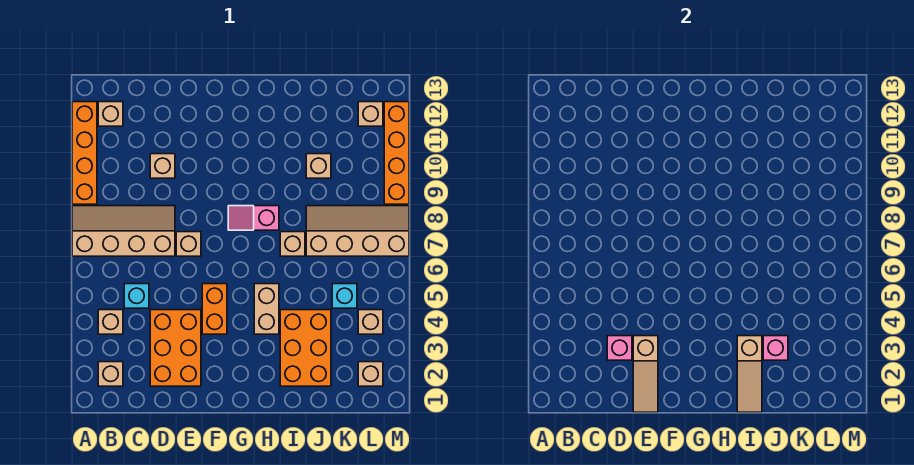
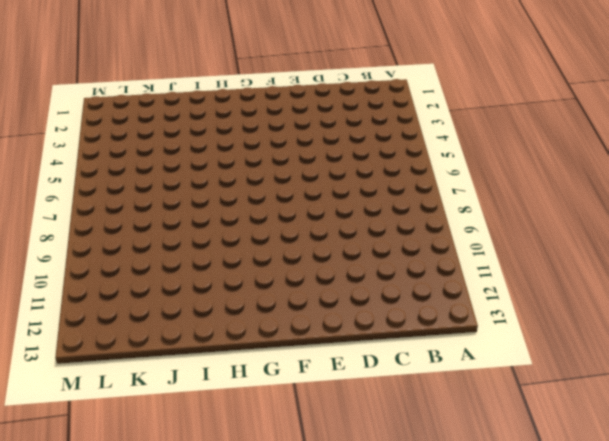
none -> tan slope A7:D8 level 1 top 7
none -> orange brick A9:A12 level 1
none -> tan brick B2 level 1

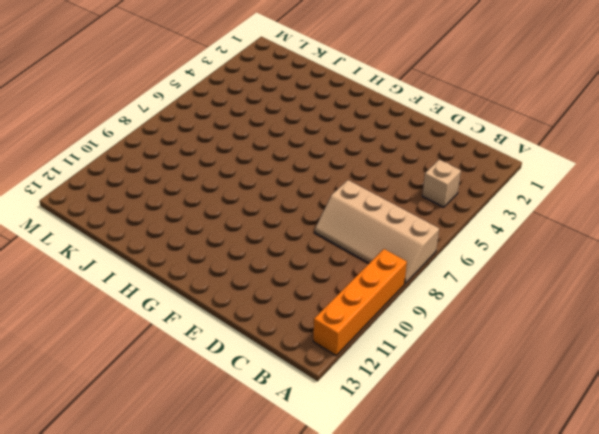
none -> tan brick B2 level 1
none -> tan brick B12 level 1
none -> cyan brick C5 level 1

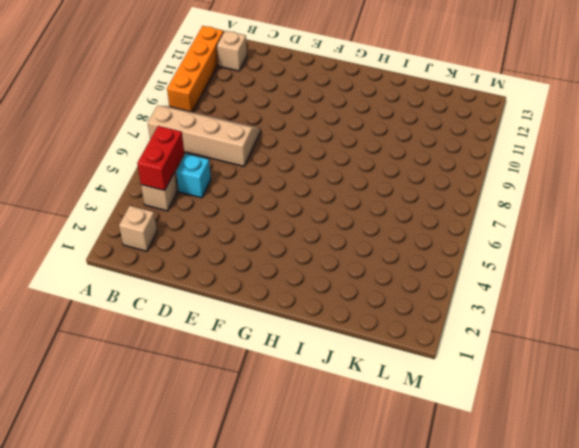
red brick B4:B5 level 2 -> none
none -> orange brick D2:E4 level 1
none -> tan brick D10 level 1
none -> tan brick E7 level 1

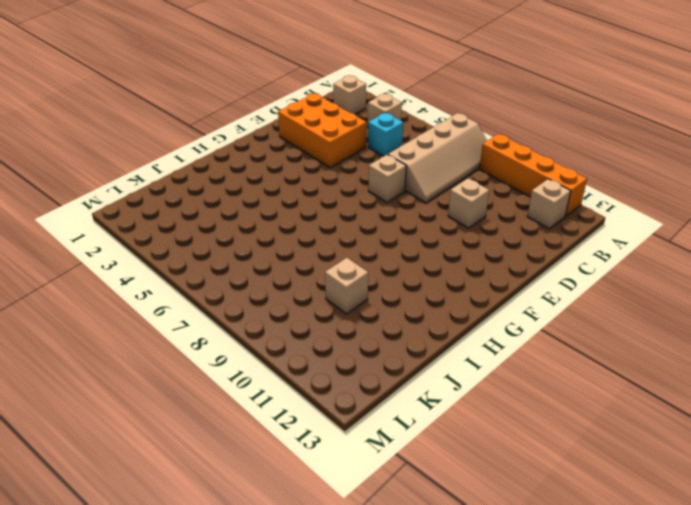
none -> orange brick F4:F5 level 1
none -> pink slope G8:H8 level 1 top H
none -> tan brick H4:H5 level 1

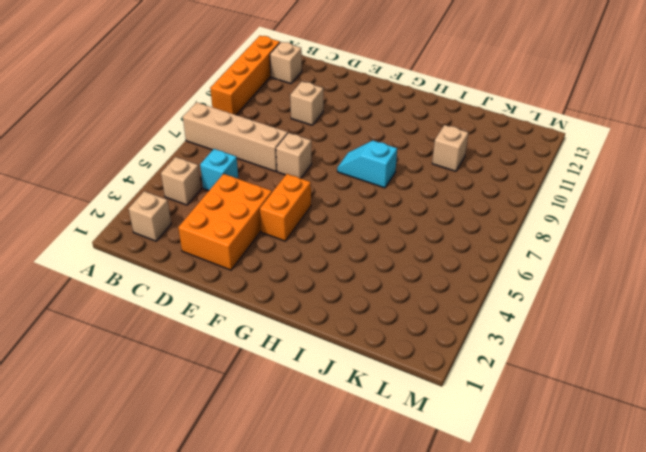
cyan slope G8:H8 level 1 top H -> pink slope G8:H8 level 1 top H
none -> tan brick H4:H5 level 1
none -> orange brick I2:J4 level 1
none -> tan brick I7 level 1

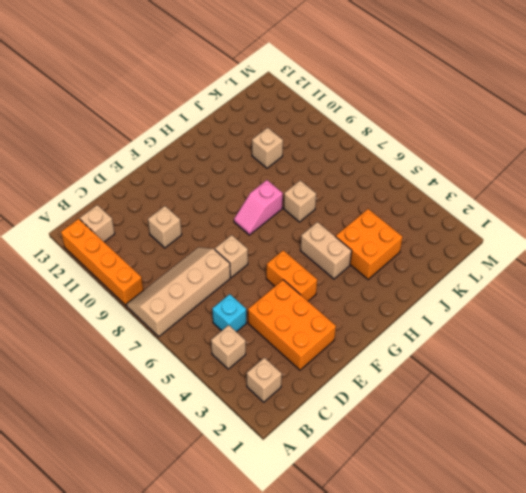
orange brick I3:J4 level 1 -> orange brick I2:J4 level 1
none -> tan slope J7:M8 level 1 top 7
none -> cyan brick K5 level 1
none -> tan brick L2 level 1

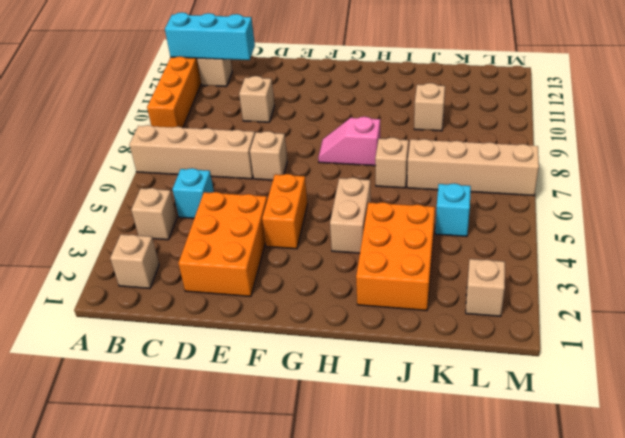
cyan brick A12:C12 level 2 -> none
none -> tan brick L4 level 1
none -> tan brick L12 level 1
none -> orange brick M9:M12 level 1

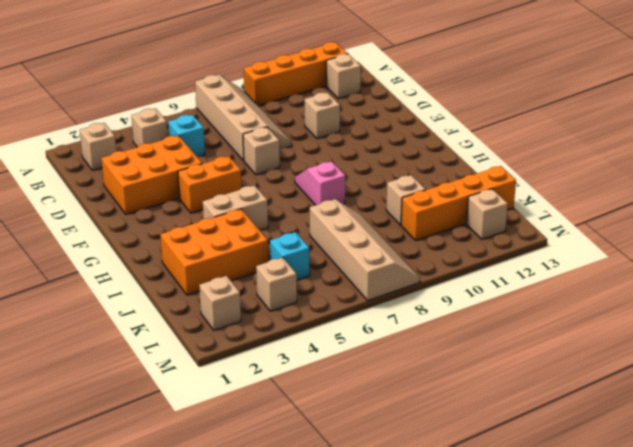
orange brick K10:K13 level 1 -> orange brick M9:M12 level 1
none -> tan brick I7 level 1
none -> pink brick D3 level 2
none -> tan slope E1:E3 level 2 top 3

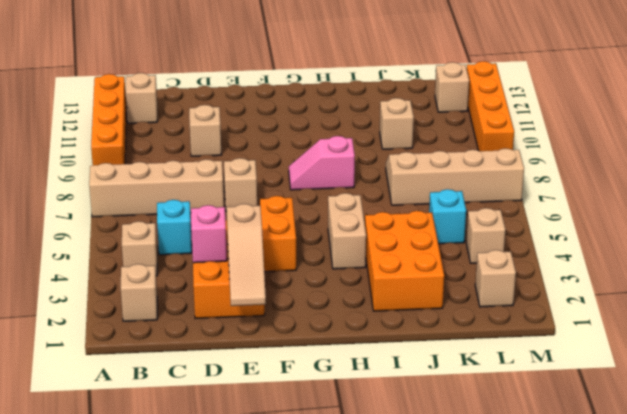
none -> tan brick I7 level 1
none -> tan slope I1:I3 level 2 top 3
none -> pink brick J3 level 2

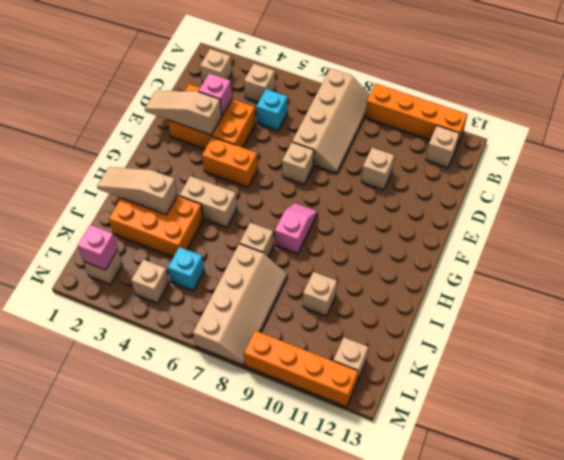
pink brick L2 level 2 -> pink brick J3 level 2

